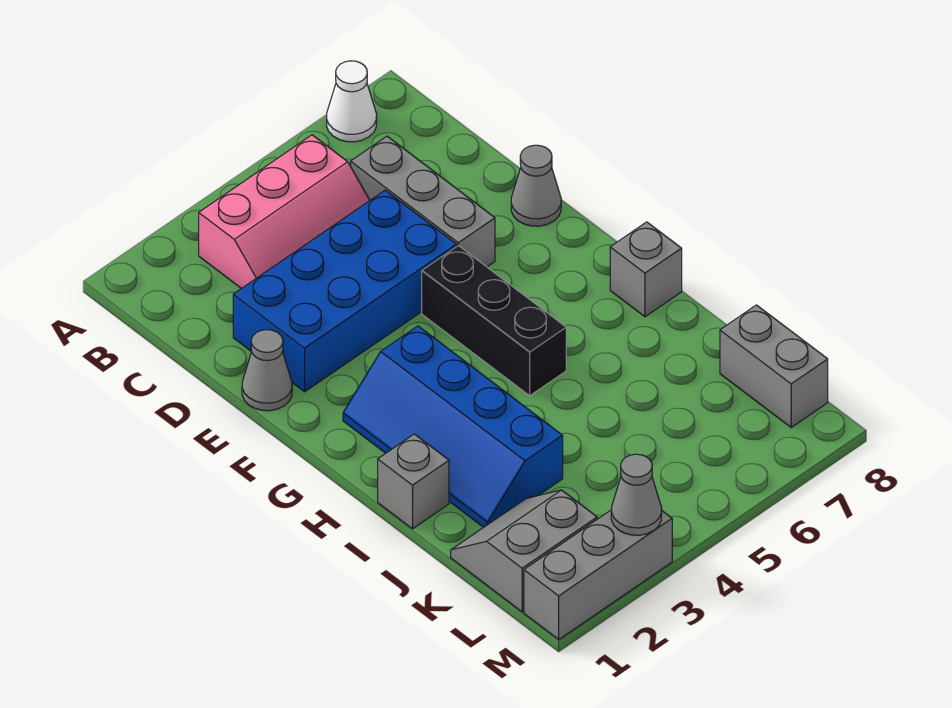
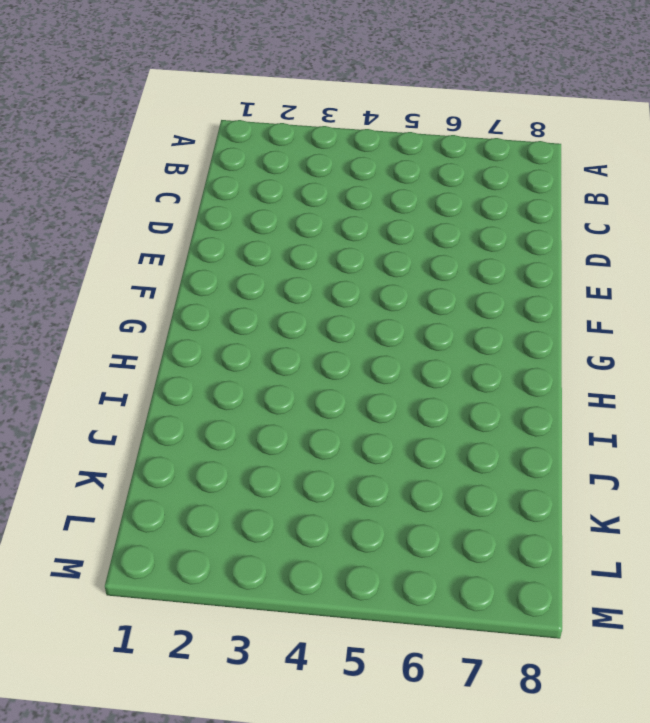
none -> white cone A7 level 1
none -> pink slope B3:C5 level 1 top B
none -> grey brick C6:E6 level 1

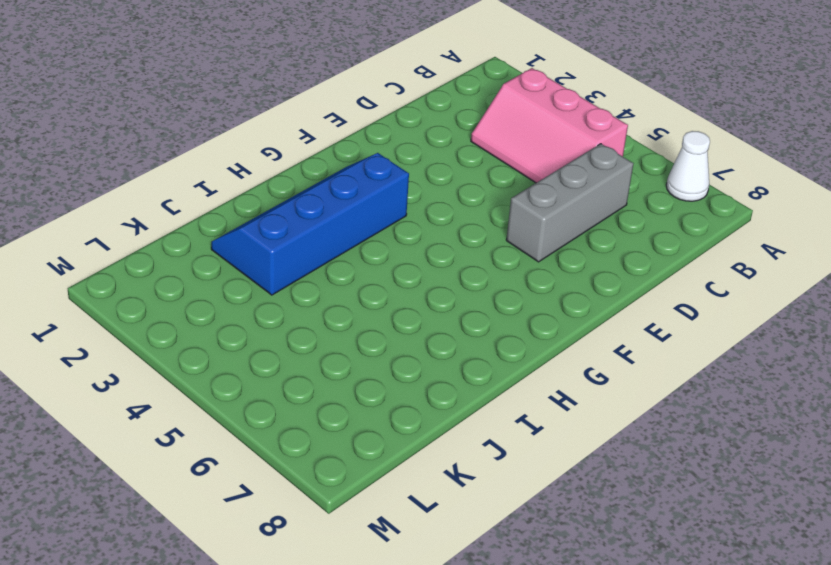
none -> blue brick D2:E5 level 1
none -> grey cone E1 level 1
none -> grey cone E8 level 1

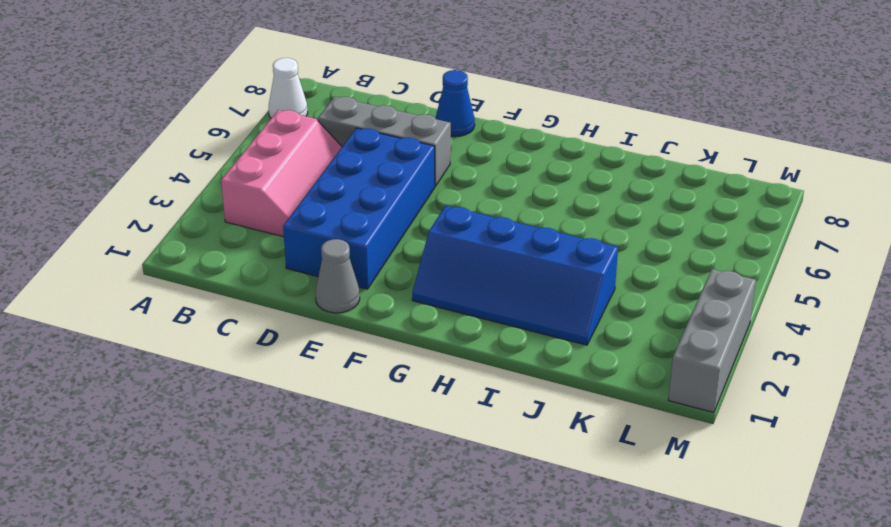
blue cone E8 level 1 -> grey cone E8 level 1
none -> black brick F5:H5 level 1
none -> grey brick H8 level 1
none -> grey brick I1 level 1

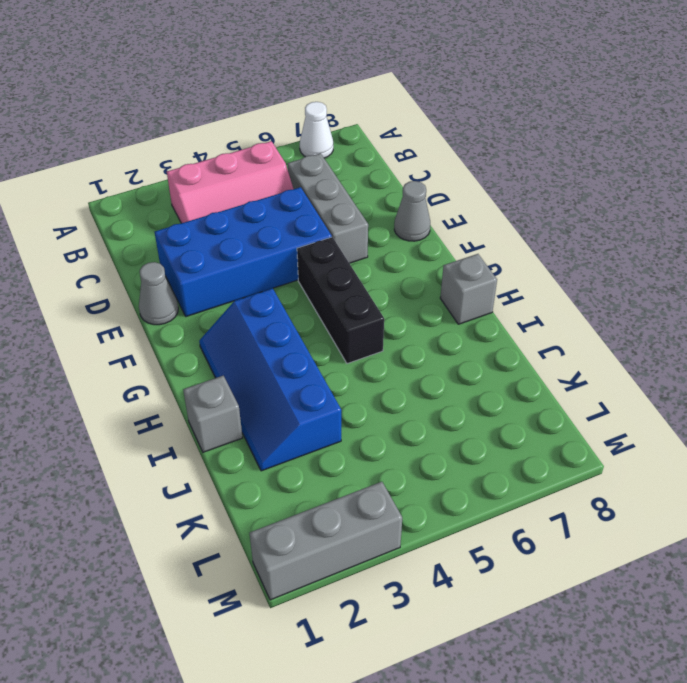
none -> grey slope K1:L2 level 1 top L
none -> grey brick K8:L8 level 1
none -> grey cone M3 level 2

